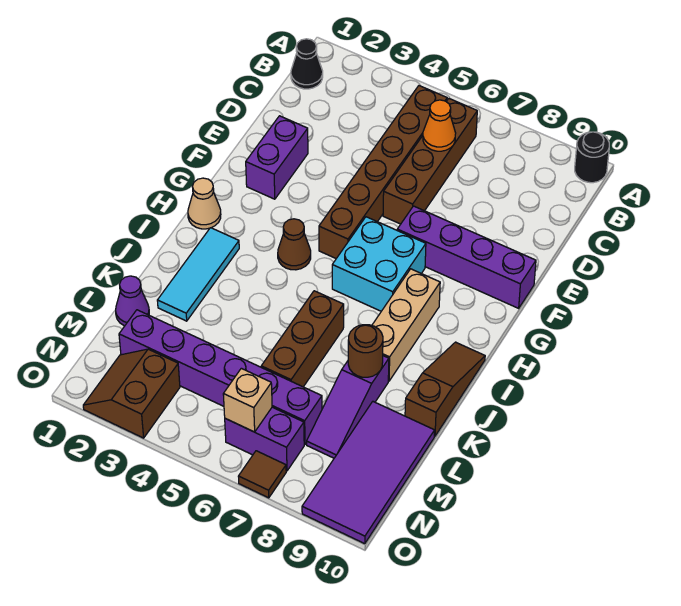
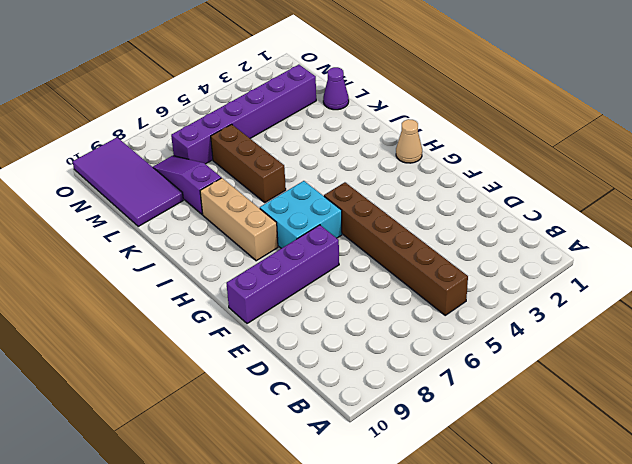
none -> black round brick A10 level 1
none -> black cone B1 level 1
none -> brown brick B6:E6 level 1

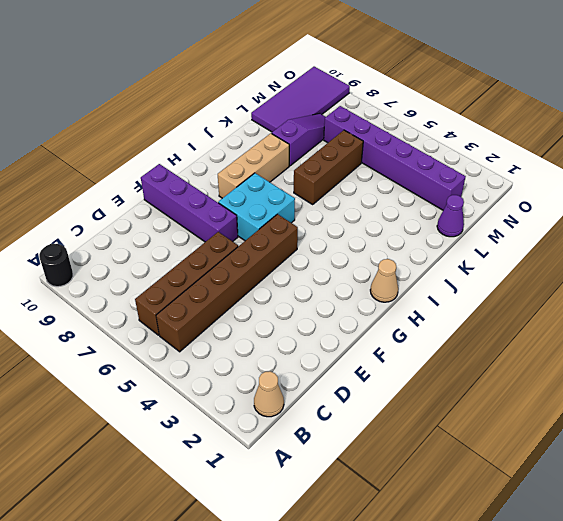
tan cone B1 level 1 -> black cone B1 level 1
none -> purple brick E2:F2 level 1
none -> brown cone H4 level 1
none -> cyan tile I2:K2 level 1

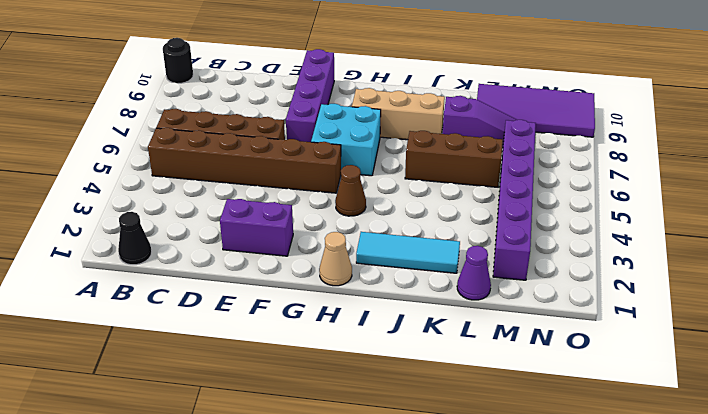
none -> brown slope I10:K10 level 1 top K
none -> brown slope N2:O3 level 1 top 3
none -> purple brick N6:N7 level 1

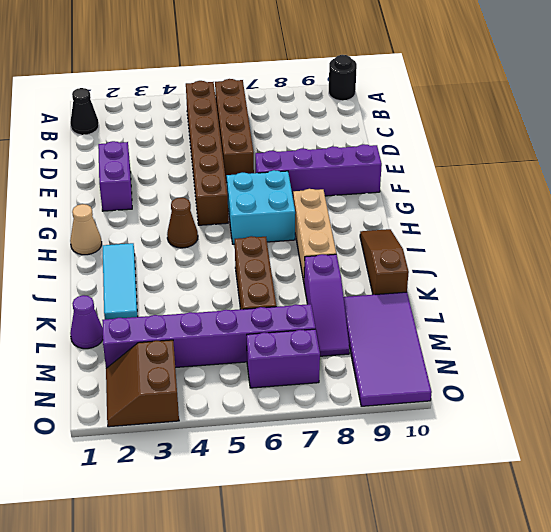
none -> brown tile O7 level 1
none -> orange cone C6 level 2
none -> brown round brick K8 level 2

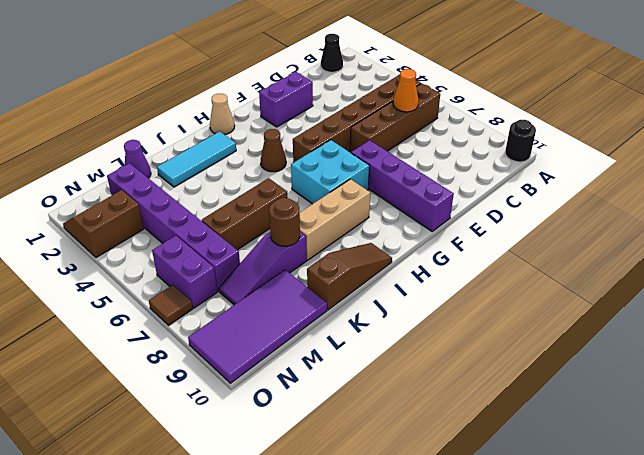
none -> tan brick N6 level 2

